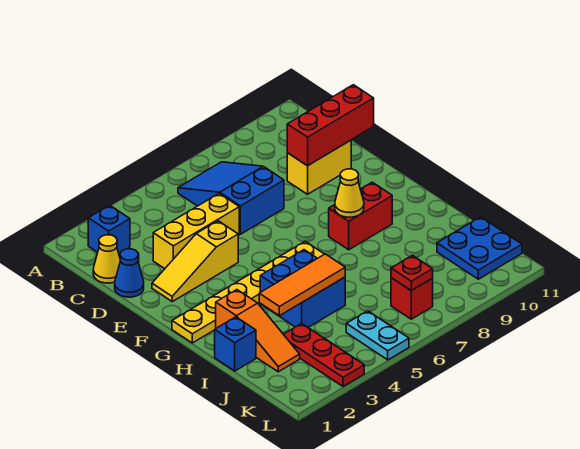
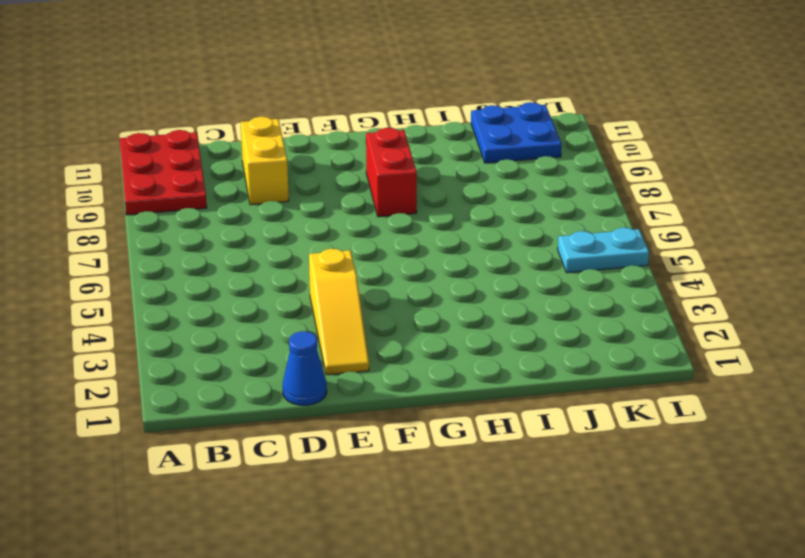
red plate A9:B11 level 1 -> none
none -> blue brick B2 level 1
none -> blue slope B6:D7 level 1 top D
none -> yellow cone C1 level 1

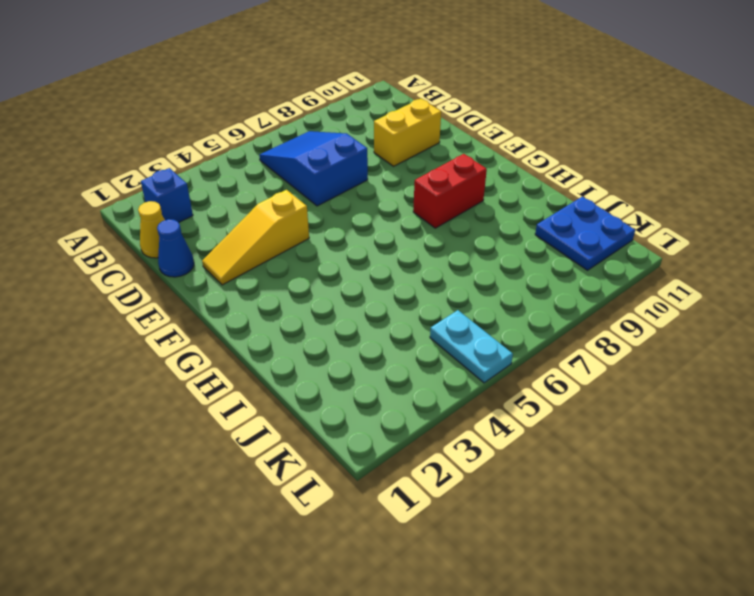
none -> yellow brick D3:D5 level 1
none -> yellow plate G1:G6 level 1
none -> orange slope H2:J2 level 1 top H

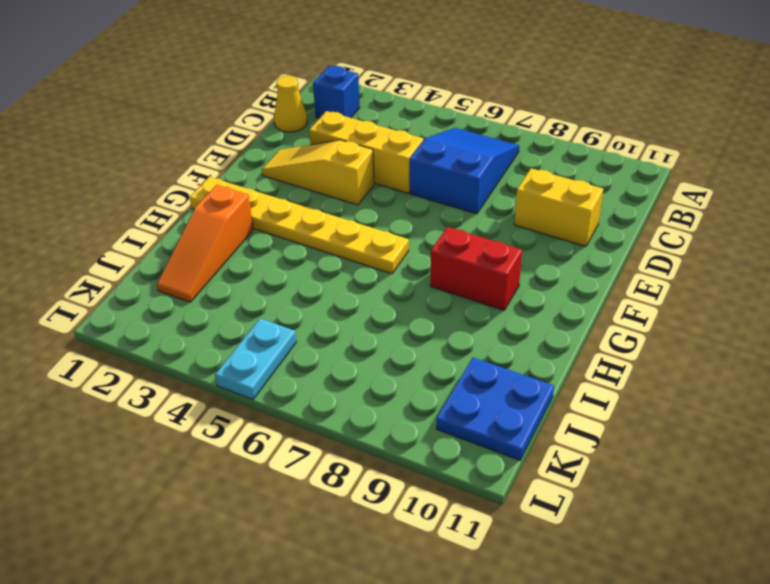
none -> blue cone D1 level 1
none -> blue brick H4:I5 level 1
none -> blue brick I1 level 1

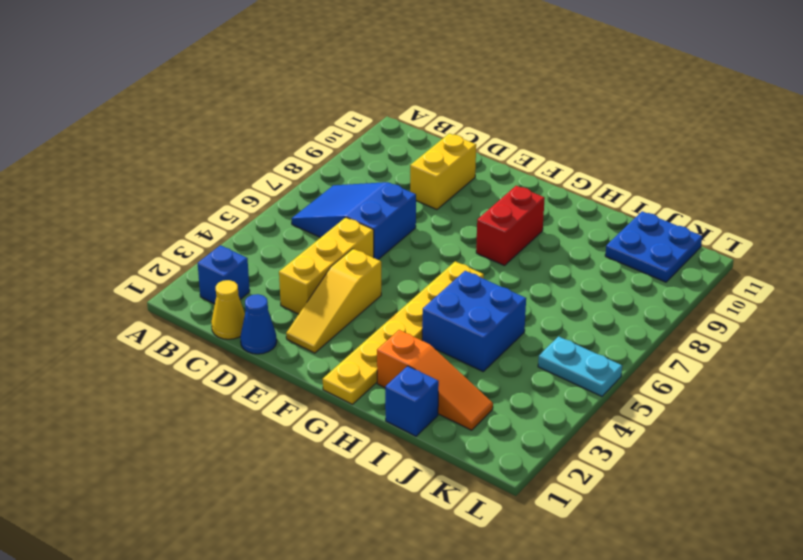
none -> red plate J3:L3 level 1
none -> red brick K7 level 1
none -> red brick D9:D11 level 2

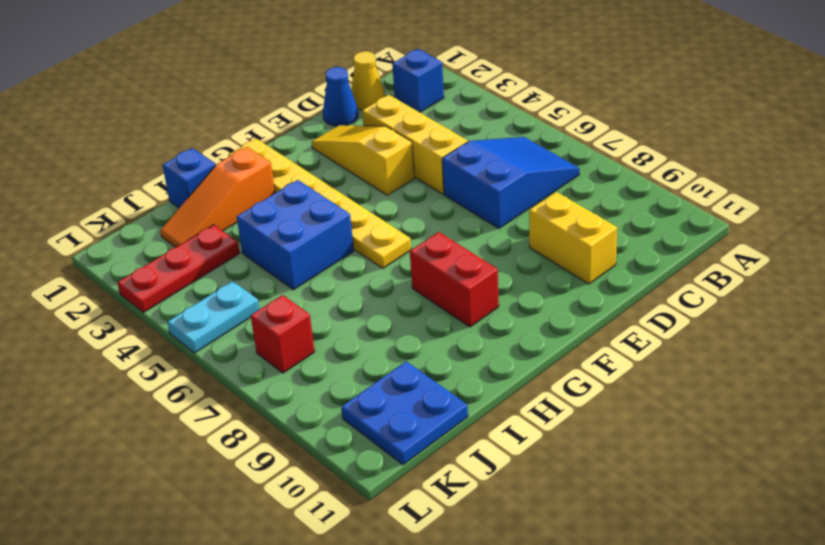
none -> red brick D9:D11 level 2
none -> yellow cone G8 level 2
none -> orange tile I3:I5 level 2

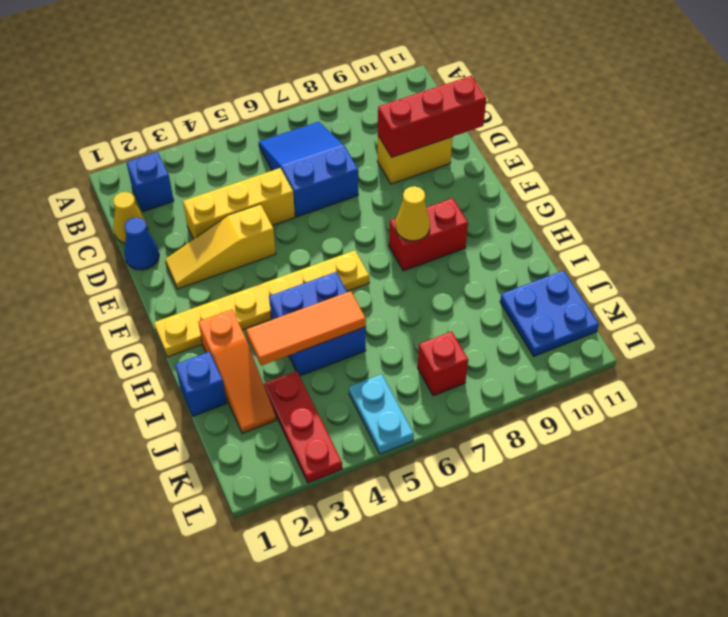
none -> red plate K7 level 2

